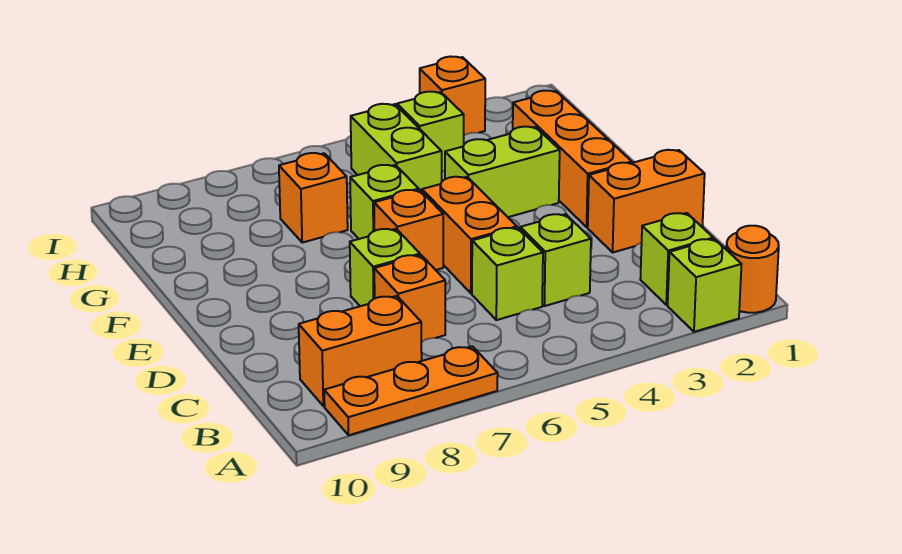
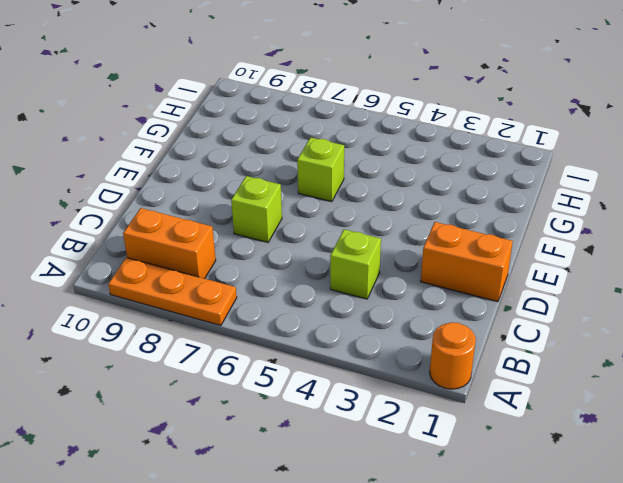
none -> lime brick A2 level 1
none -> lime brick B2 level 1
none -> lime brick C5 level 1

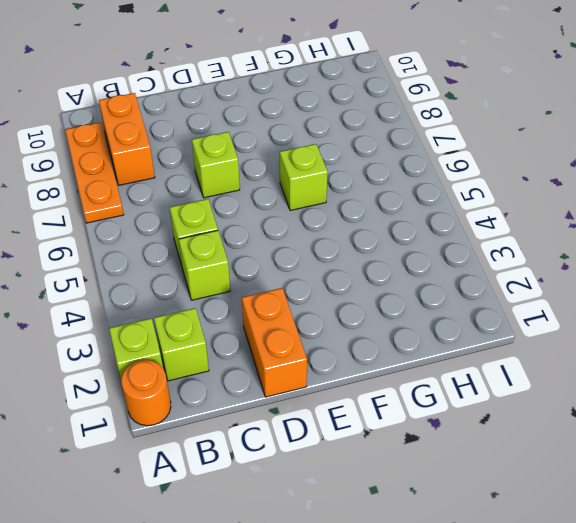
none -> orange brick C7 level 1
none -> orange brick D5:E5 level 1
none -> orange brick E2:G2 level 1

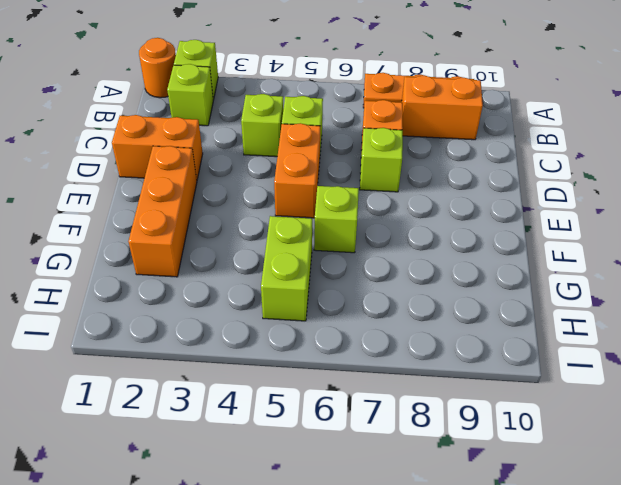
none -> orange brick E6 level 1
none -> lime brick F3:F4 level 1
none -> orange brick G7 level 1

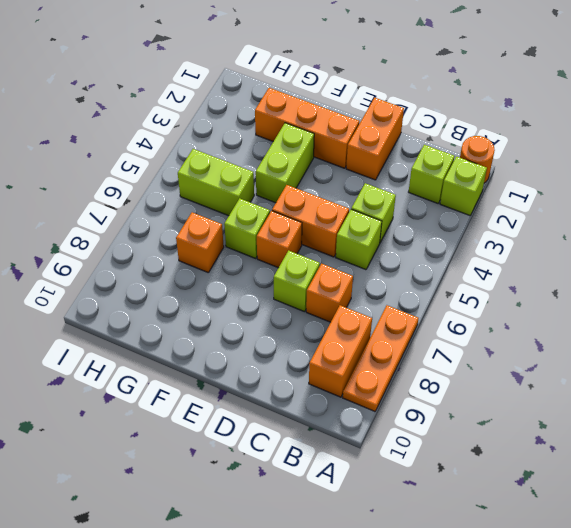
none -> lime brick H4 level 1
none -> orange brick I3 level 1

